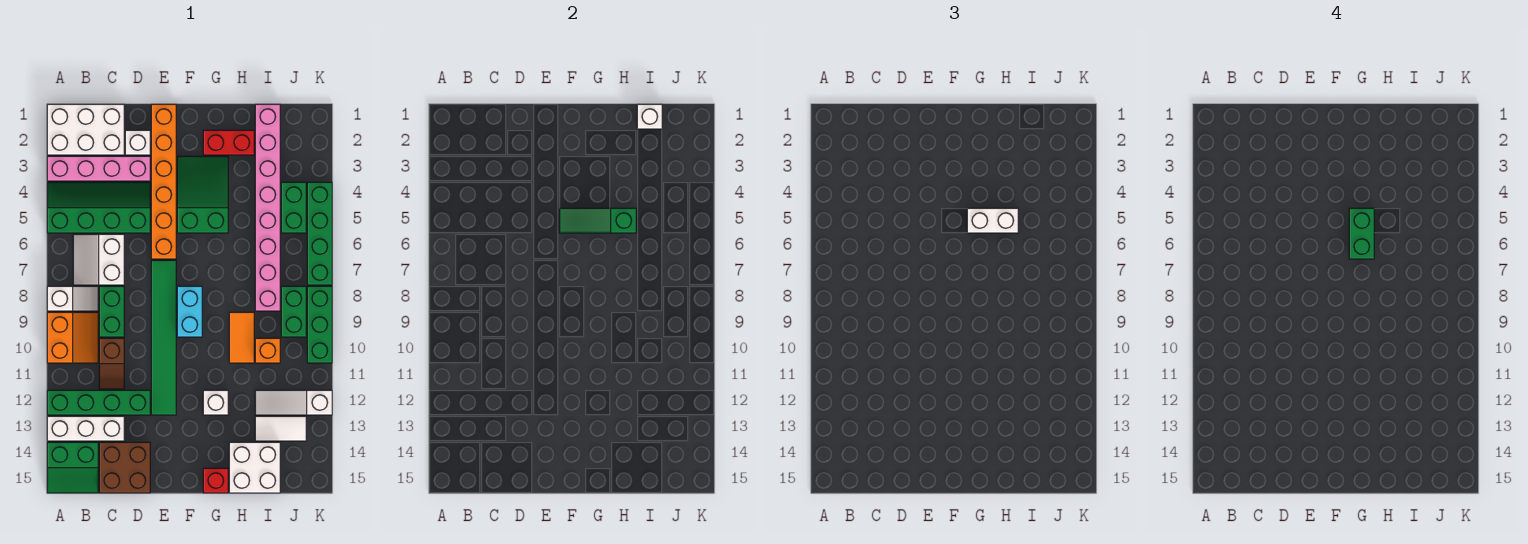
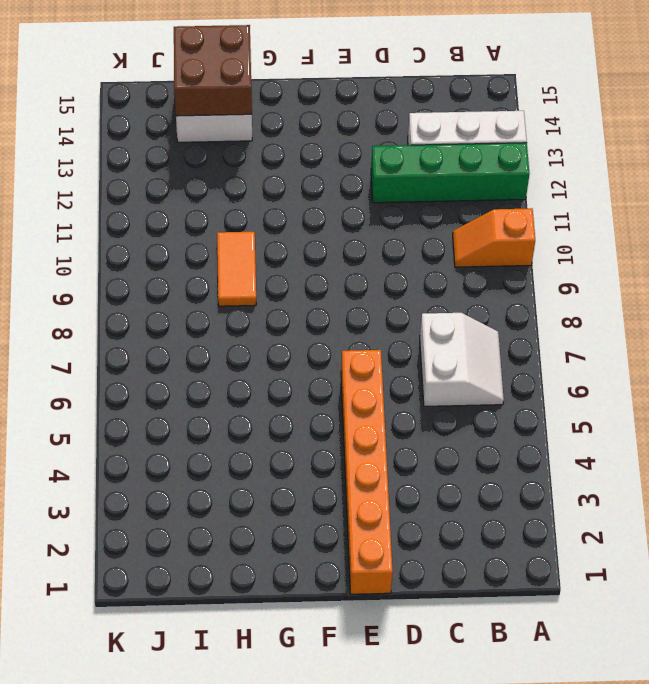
orange slope A10:B10 level 1 top A -> orange slope A9:B10 level 1 top A
brown brick H14:I15 level 2 -> brown brick C14:D15 level 1
none -> white brick A1:C2 level 1
none -> pink brick A3:D3 level 1
none -> green slope A4:D5 level 1 top 5
none -> white slope A8:B8 level 1 top A

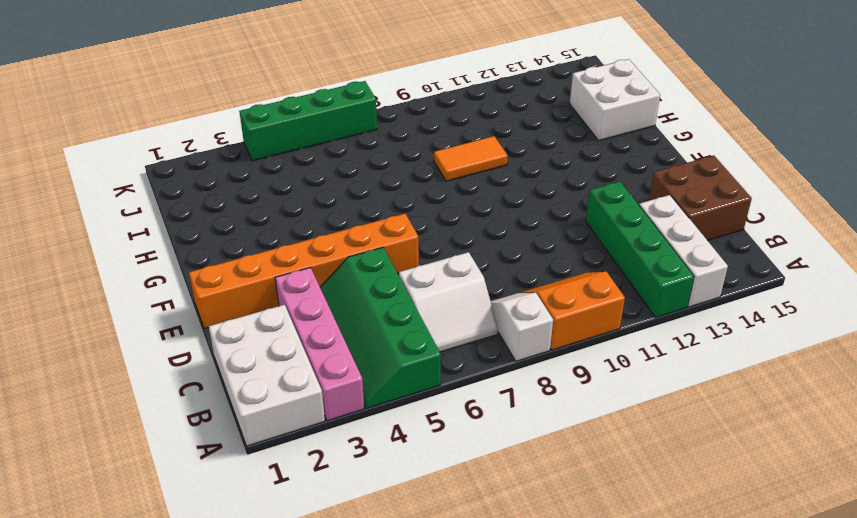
none -> green slope A14:B15 level 1 top 14
none -> green brick C8:C9 level 1
none -> brown slope C10:C11 level 1 top 10
none -> white brick D2 level 1

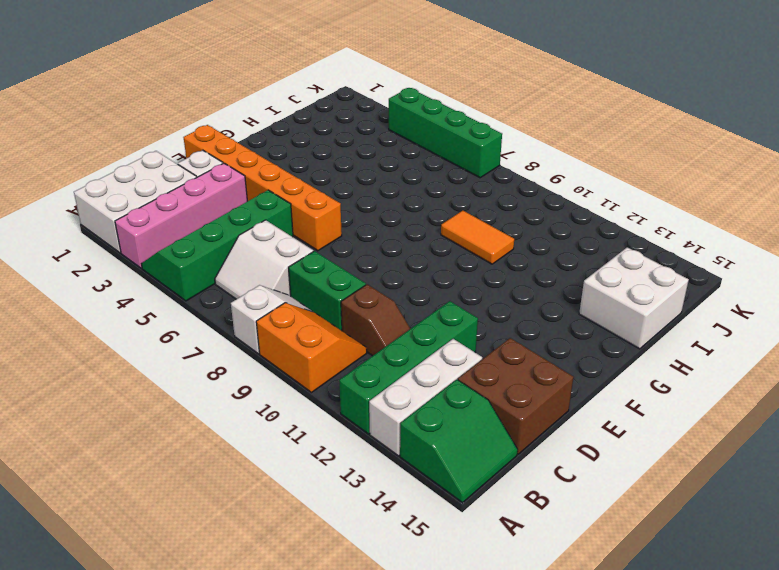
none -> green tile E7:E12 level 1
none -> green slope F3:G5 level 1 top 5
none -> cyan brick F8:F9 level 1
none -> red brick G2:H2 level 1

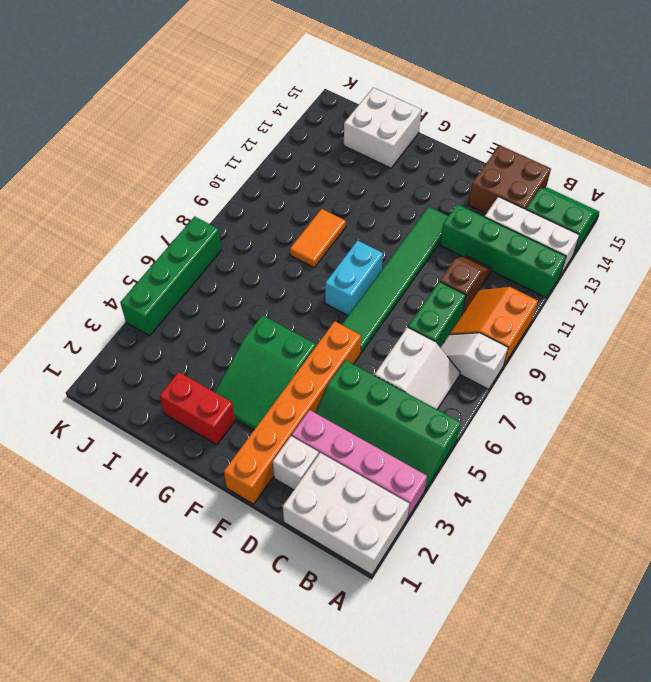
none -> white brick G12 level 1
none -> red brick G15 level 1
none -> pink brick I1:I8 level 1
none -> orange brick I10 level 1

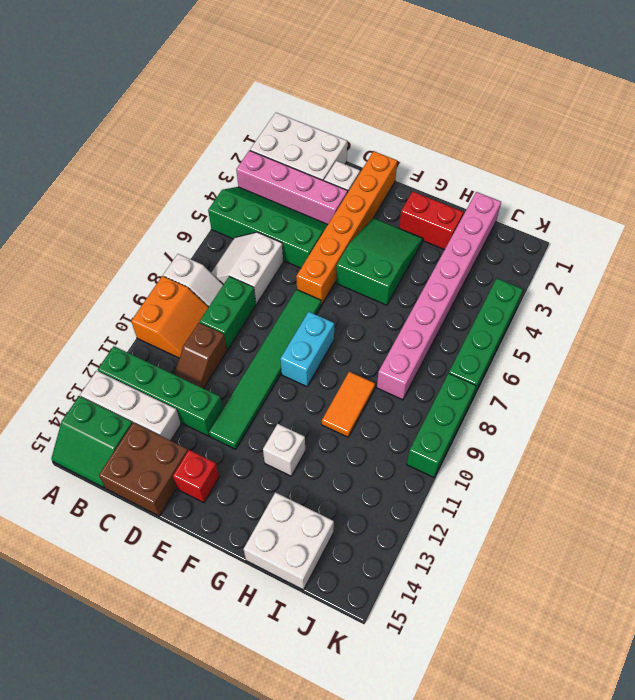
red brick E14 level 1 -> red brick G15 level 1
none -> orange brick I10 level 1
none -> white slope I12:K12 level 1 top K
none -> white tile I13:J13 level 1
none -> green brick J4:J5 level 1

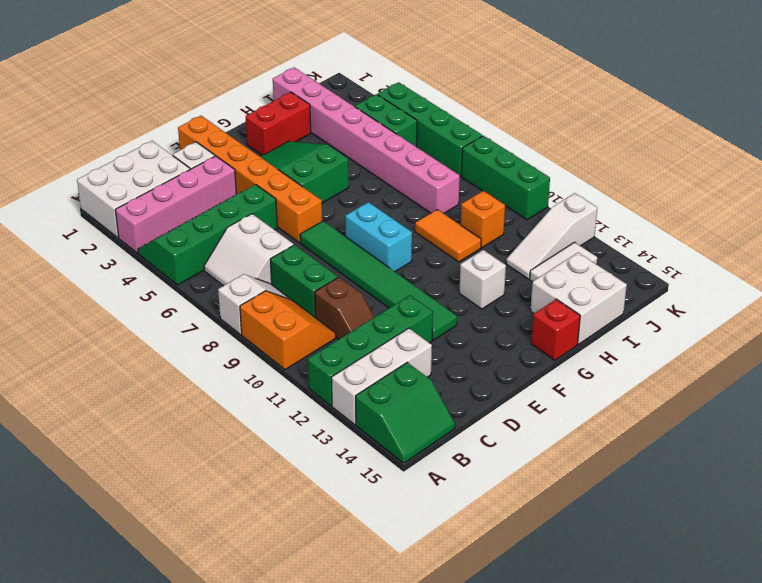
none -> brown brick C14:D15 level 1
none -> green brick J8:J9 level 1
none -> green slope F5:H5 level 2 top H
none -> white brick I1 level 2

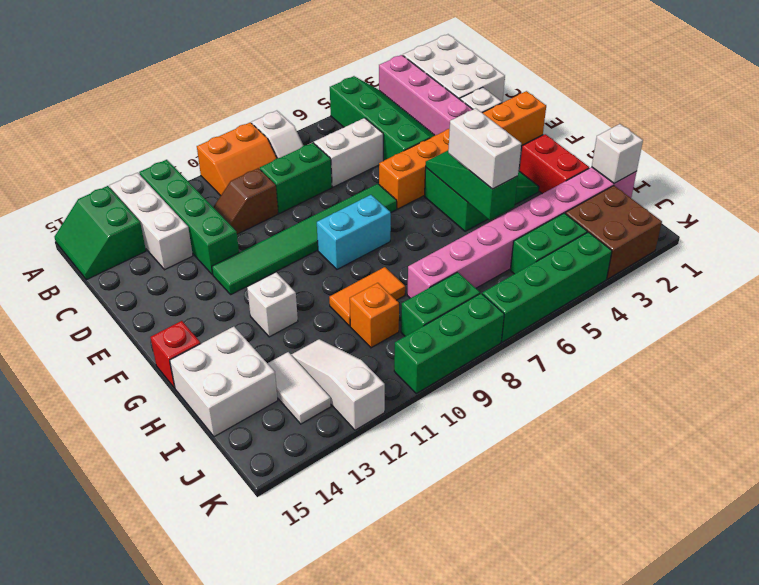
brown brick J2:K3 level 1 -> brown brick C14:D15 level 1
none -> green brick G5:G6 level 4

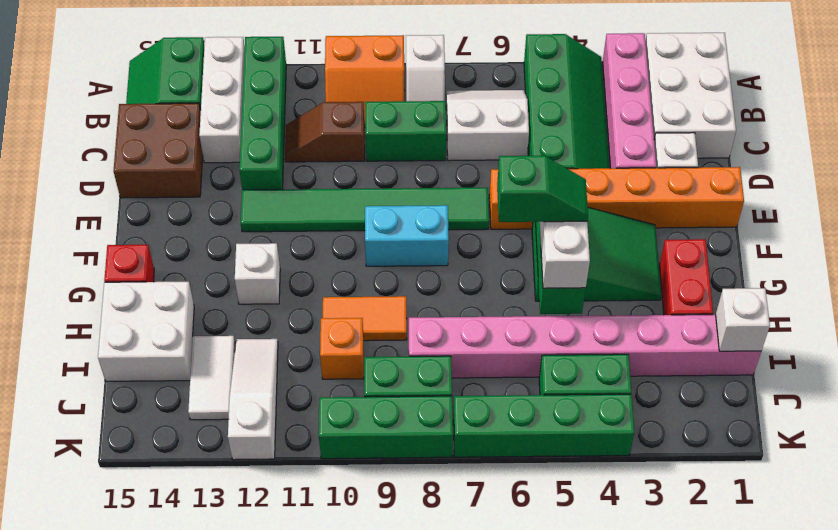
green slope G5:G6 level 4 top 6 -> green brick G5:G6 level 4

